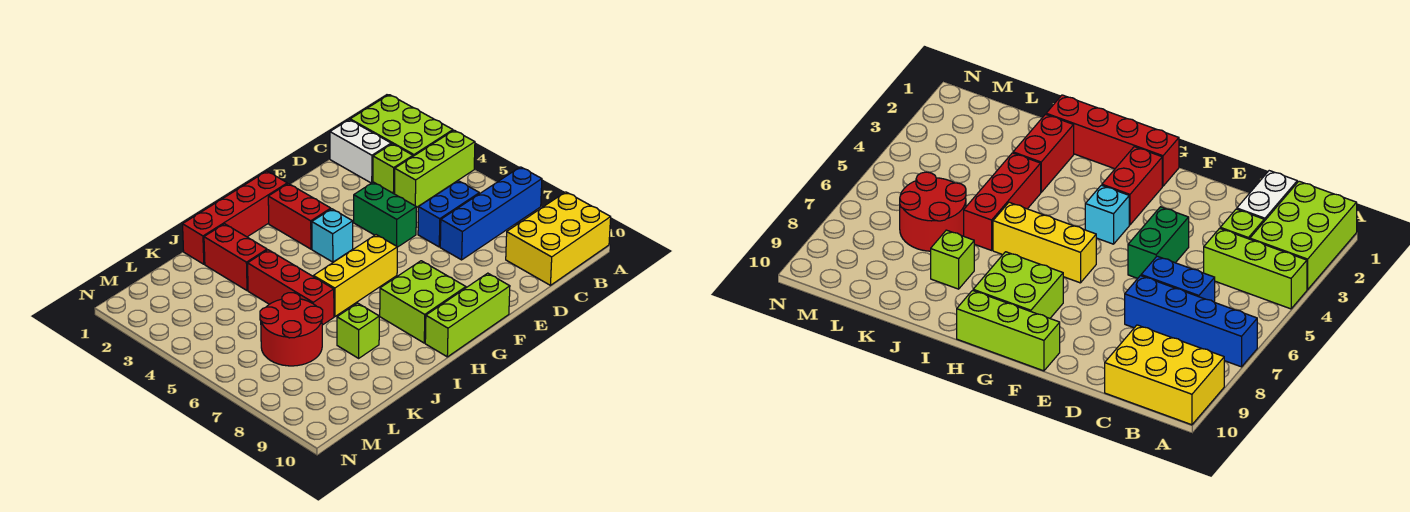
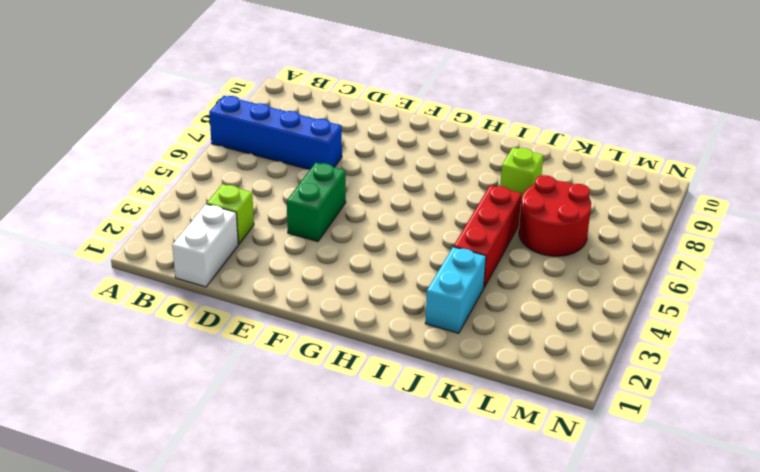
cyan brick J2:J3 level 1 -> red brick J2:J3 level 1
none -> lime brick A1:B3 level 1
none -> lime brick A4:C4 level 1
none -> yellow brick A9:C10 level 1

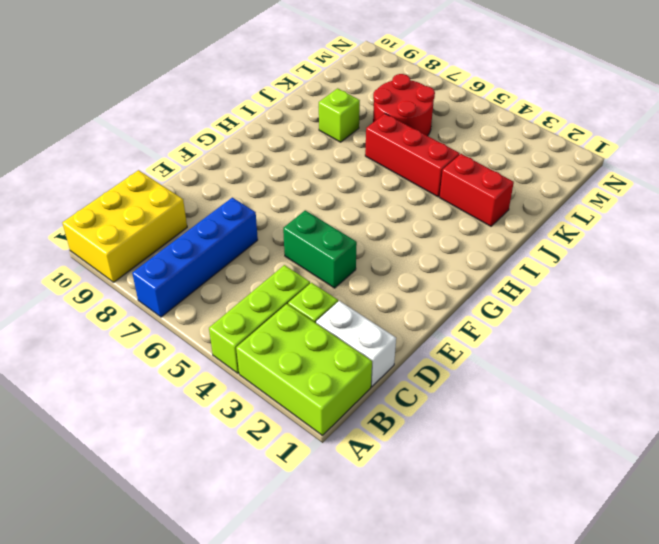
none -> blue brick C6:D6 level 1
none -> lime brick F10:H10 level 1
none -> red brick G1:J1 level 1

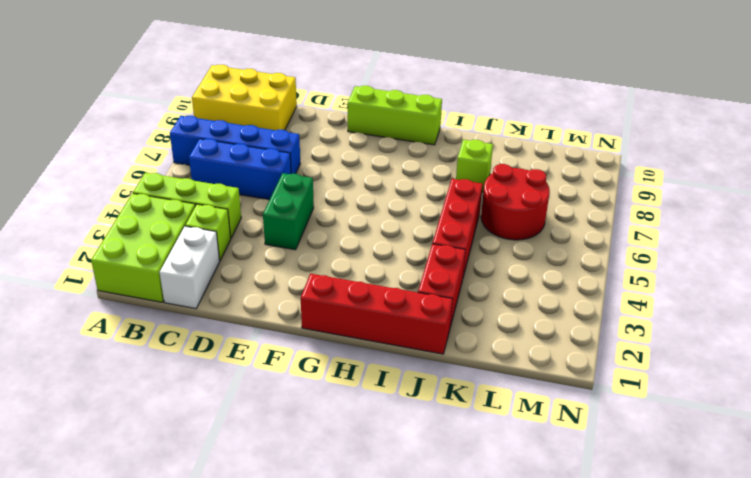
blue brick B6:D6 level 1 -> blue brick C6:D6 level 1
none -> red brick G2:G3 level 1
none -> cyan brick G4 level 1
none -> yellow brick G6:I6 level 1

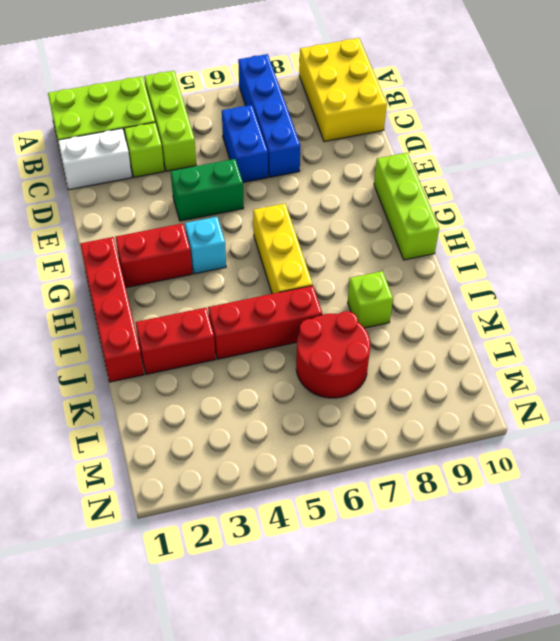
none -> lime brick G8:H9 level 1

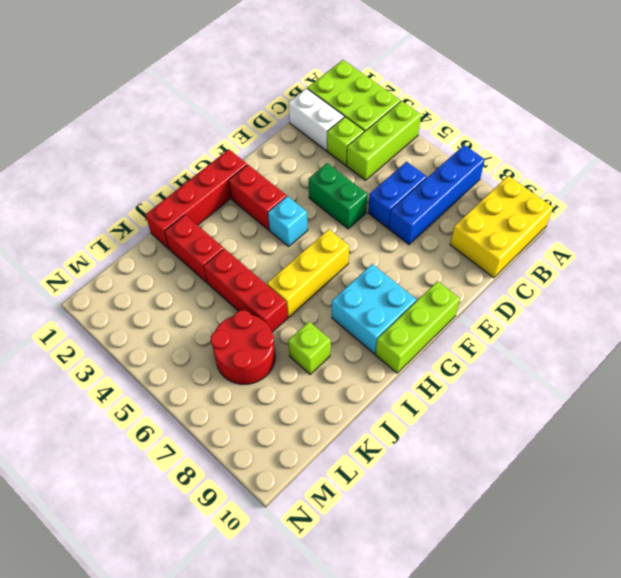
cyan brick G8:H9 level 1 -> lime brick G8:H9 level 1

